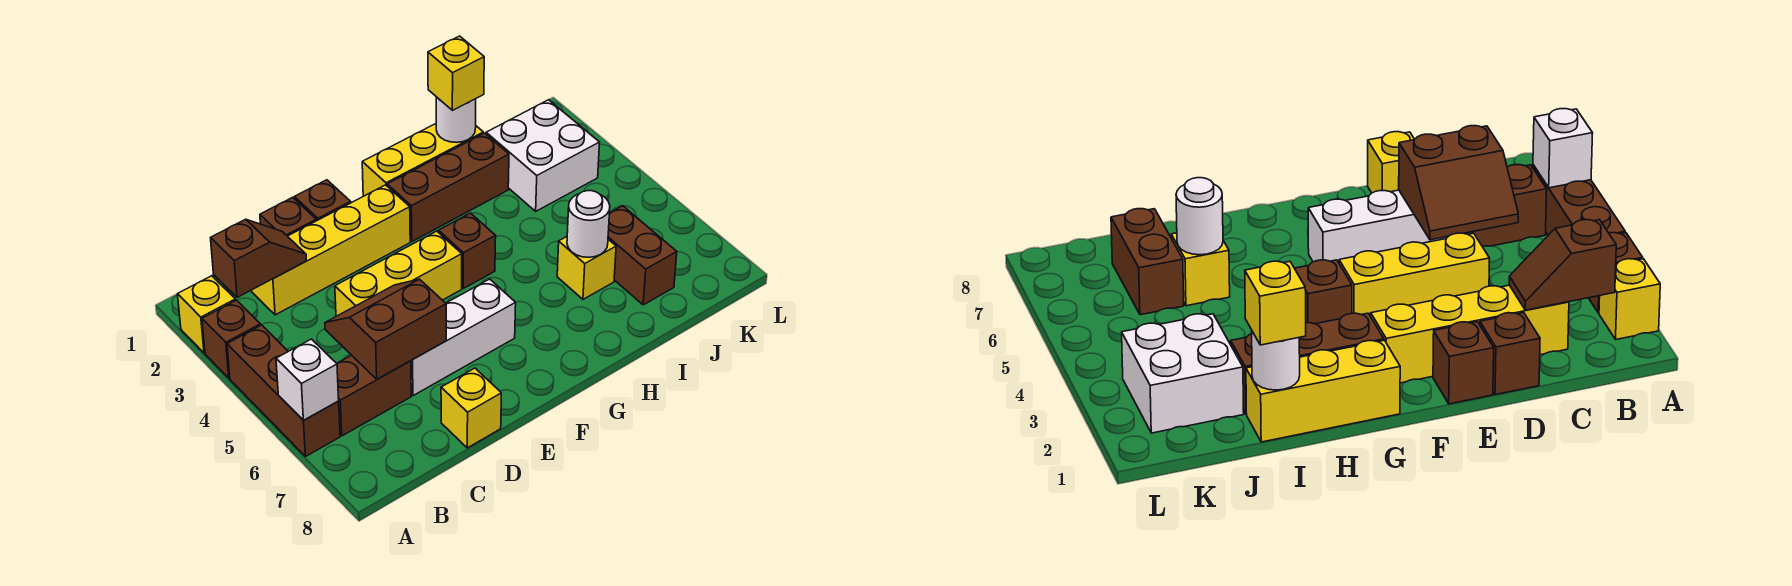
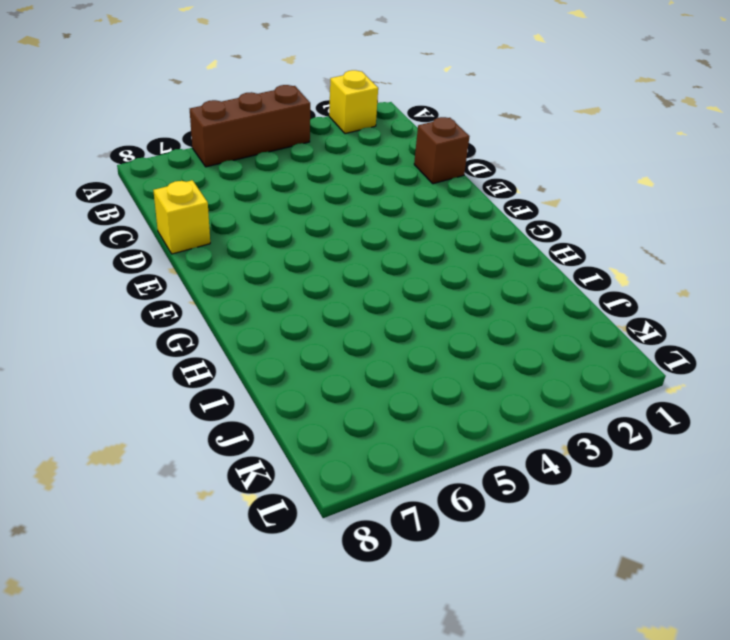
none -> brown brick A3 level 1
none -> brown brick B6:C6 level 1
none -> yellow brick C2:F2 level 1

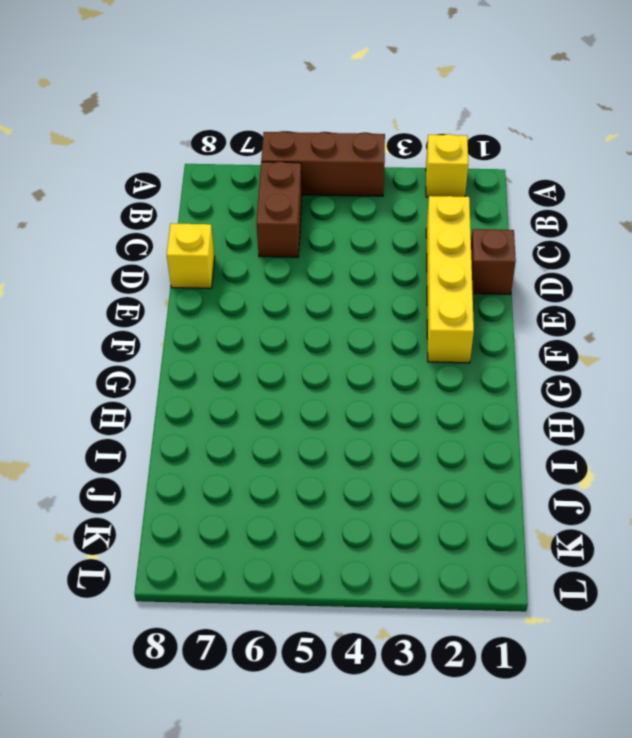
none -> brown brick A3 level 1
none -> yellow brick D4:F4 level 1
none -> white brick D6:F6 level 1

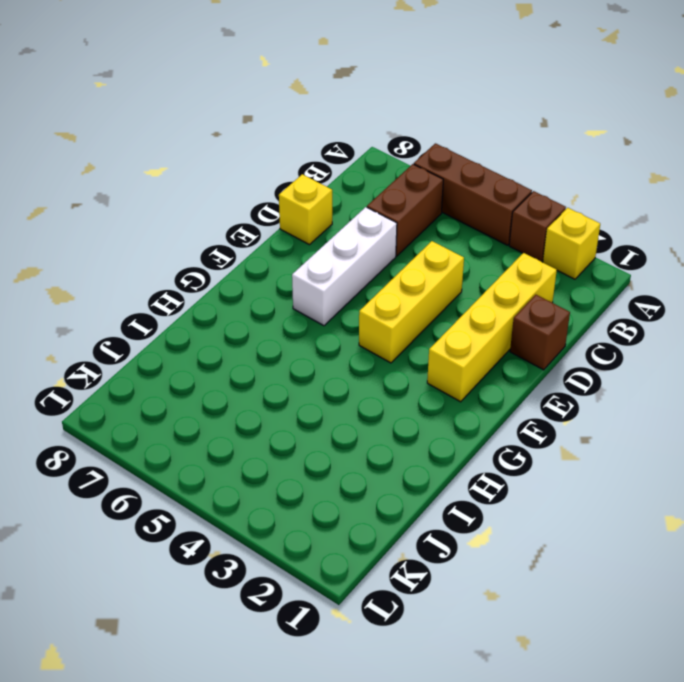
none -> brown brick E1 level 1
none -> yellow brick G1:I1 level 1
none -> brown brick G2:I2 level 1

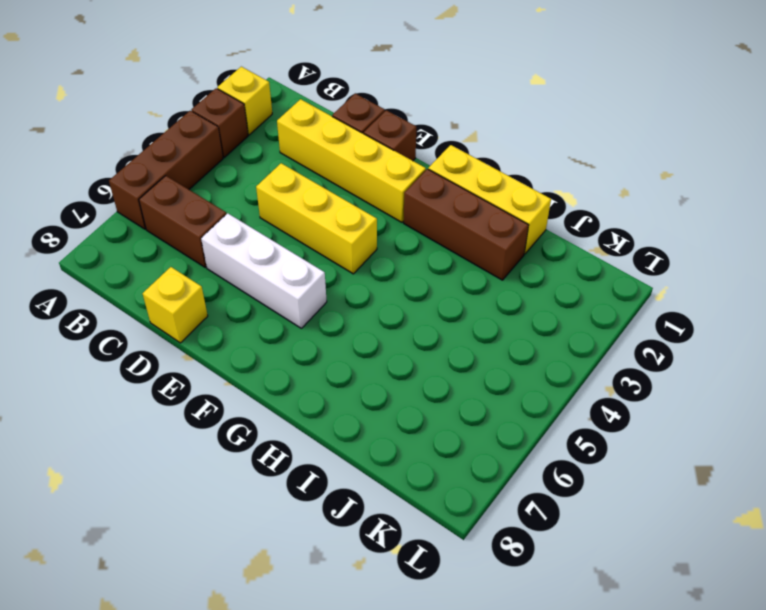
none -> brown brick G4 level 1
none -> yellow brick I6 level 1
none -> white brick J2:K3 level 1

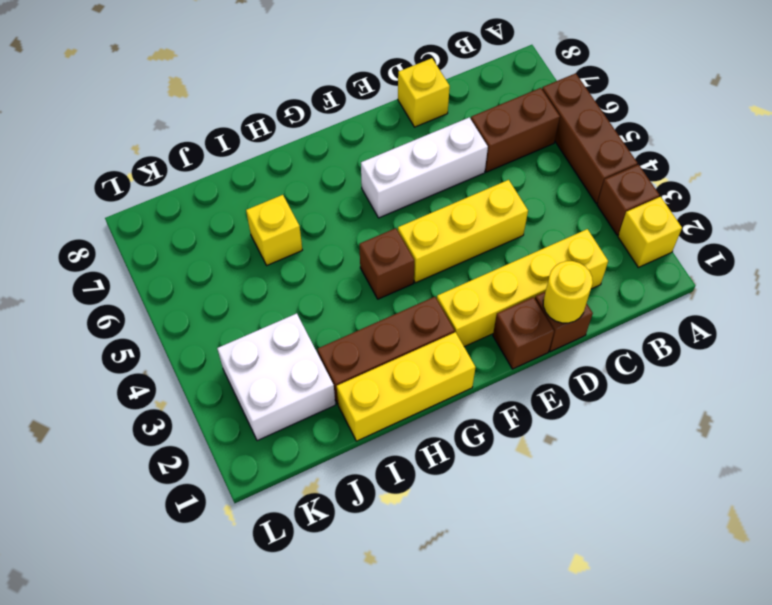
yellow round brick D1 level 2 -> none
none -> brown brick J6:J7 level 1
none -> white brick A6 level 2
none -> brown slope B2:C2 level 2 top B

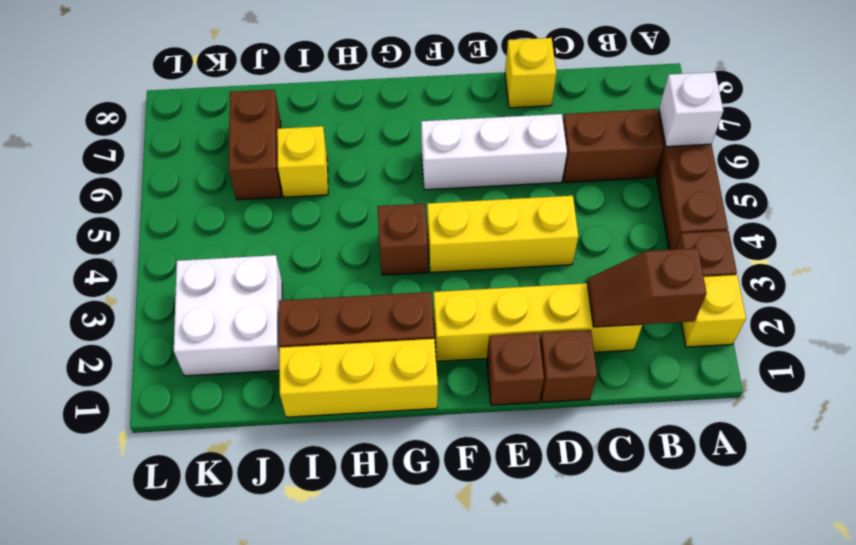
none -> brown slope C5:D6 level 2 top 6
none -> white round brick I1 level 2
none -> white round brick I6 level 2

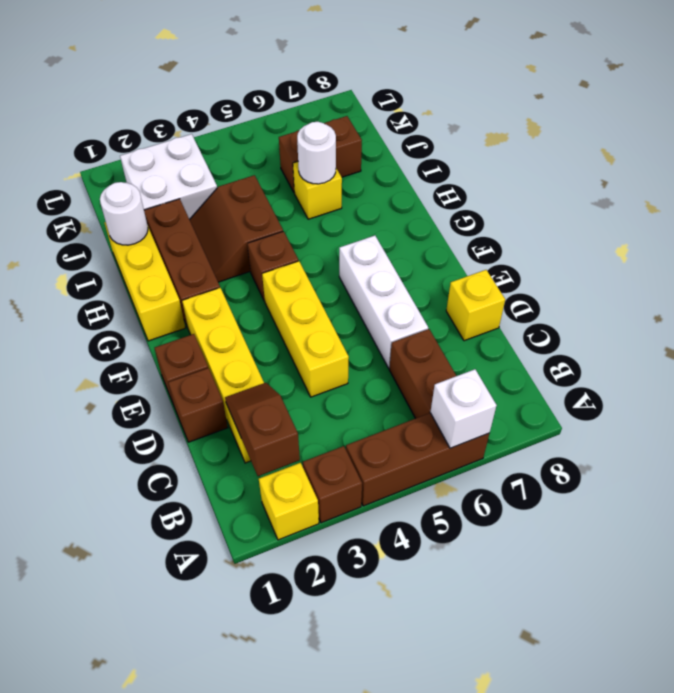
brown slope H3:I4 level 1 top 4 -> brown slope C5:D6 level 2 top 6
none -> yellow brick I1 level 3

